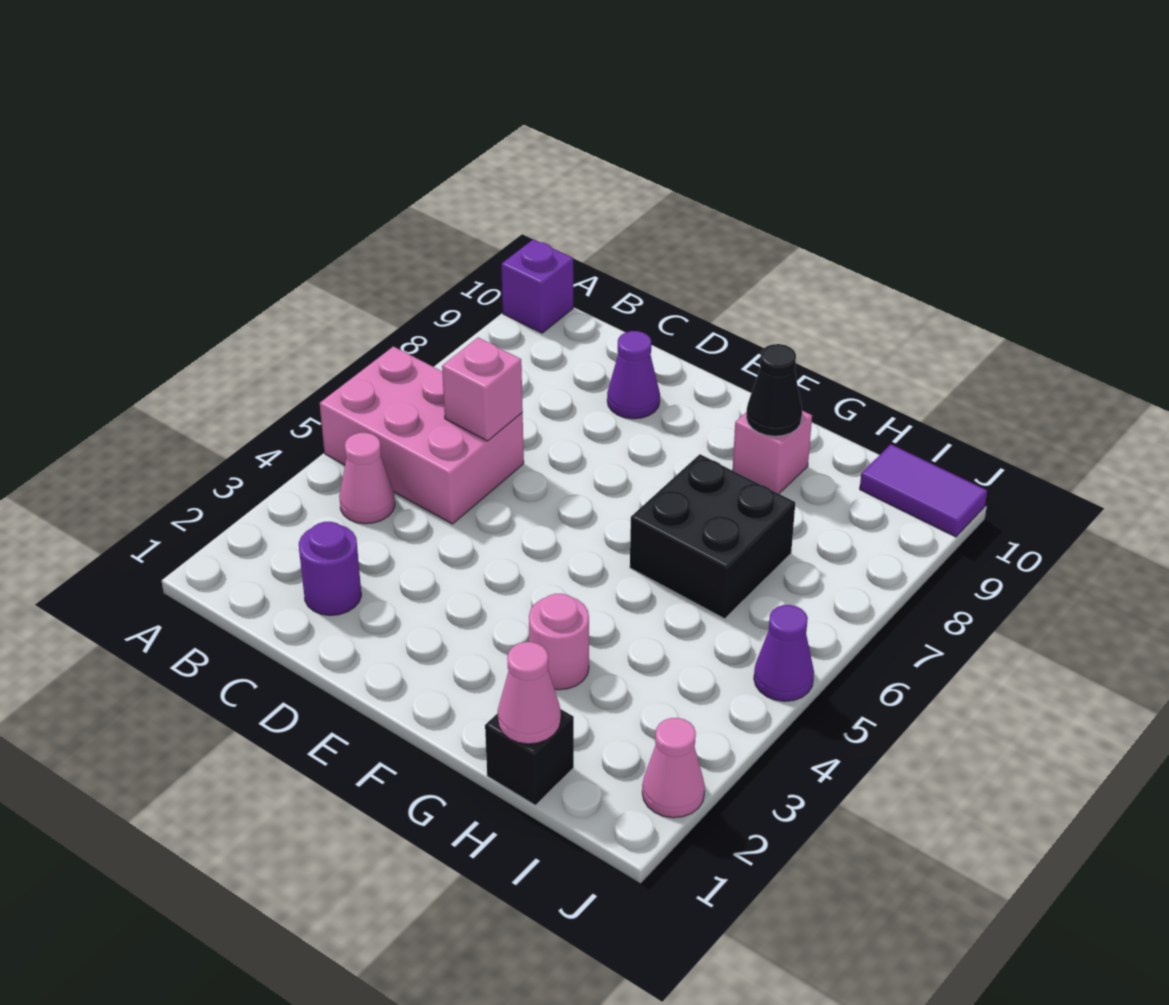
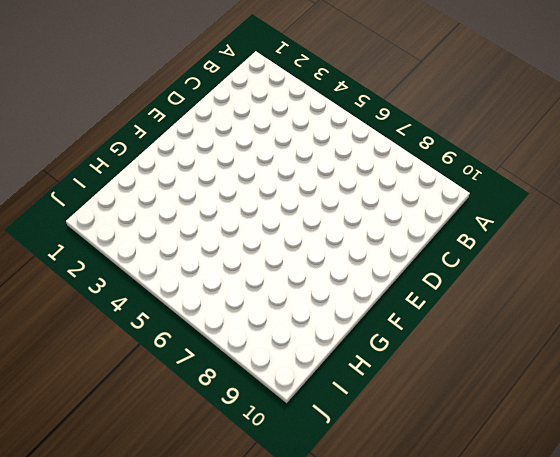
none -> pink brick A5:C6 level 1
none -> purple brick A10 level 1
none -> pink cone B4 level 1

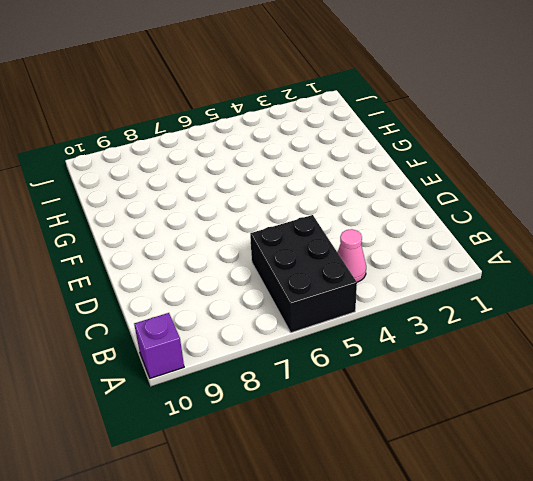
black brick A5:C6 level 1 -> pink brick A5:C6 level 1
none -> purple round brick C2 level 1
none -> purple cone D9 level 1
none -> pink round brick G3 level 1

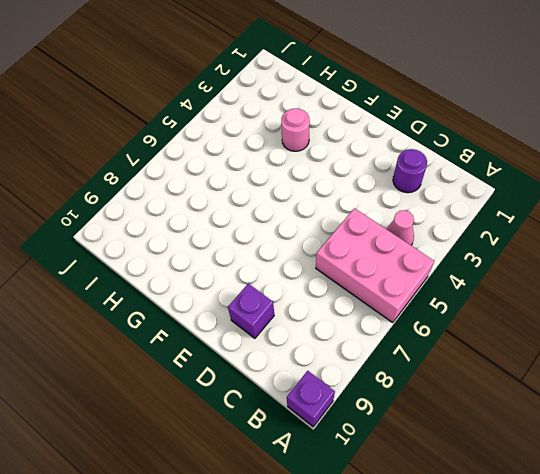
purple brick D9 level 1 -> purple cone D9 level 1
none -> black brick G6:H7 level 1
none -> pink brick G9 level 1
none -> black brick H1 level 1

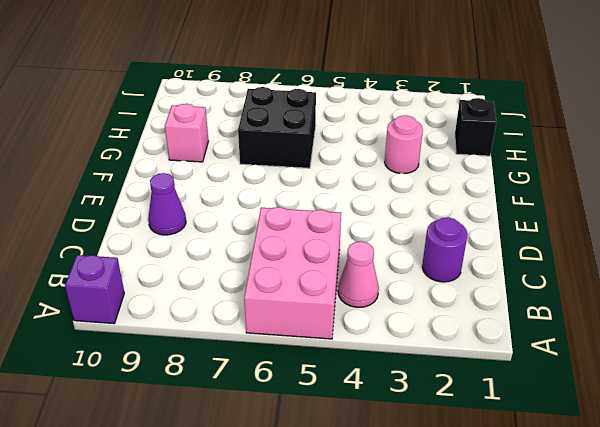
none -> purple tile I10:J10 level 1
none -> pink cone J2 level 1
none -> purple cone J5 level 1

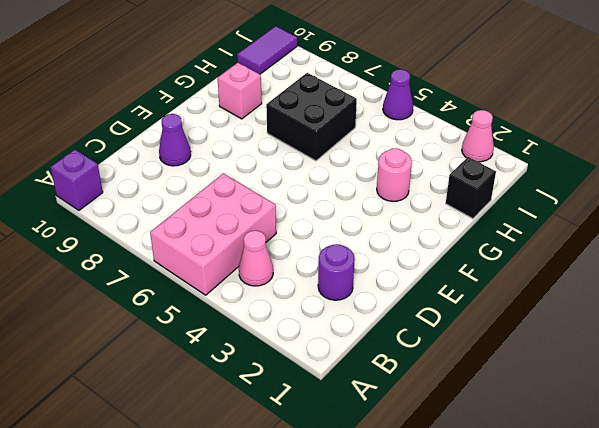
none -> pink brick C6 level 2
none -> black cone G9 level 2
none -> pink cone H1 level 2

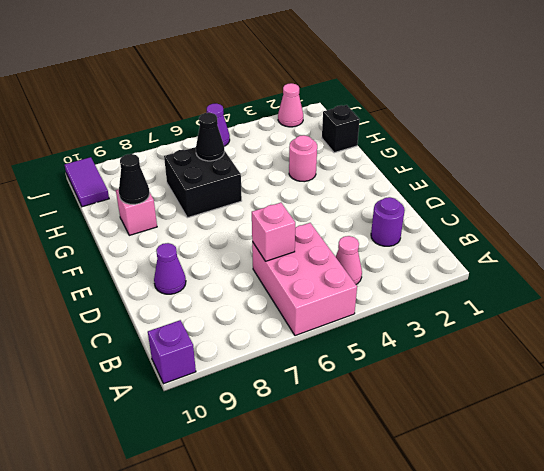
black cone H6 level 2 -> none
none -> pink cone H1 level 2

